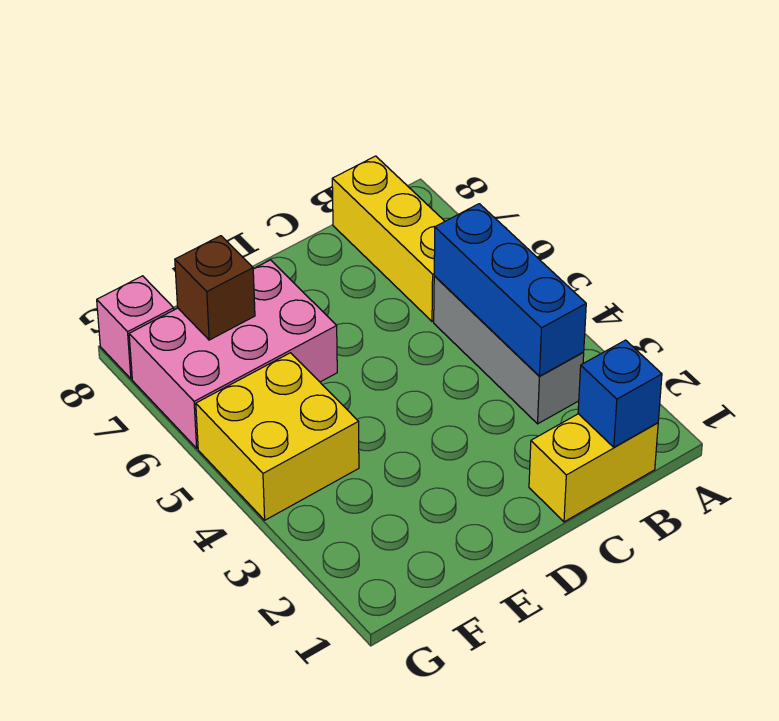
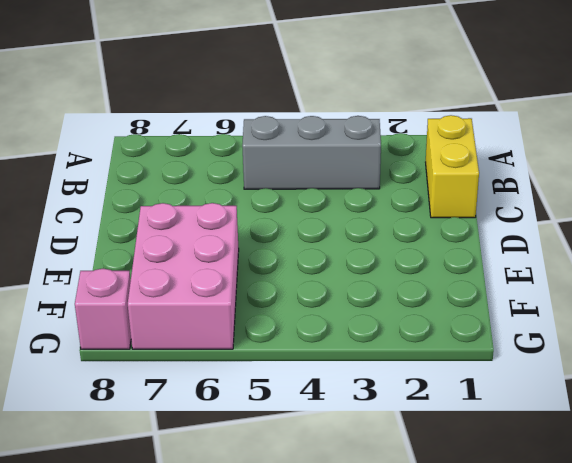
none -> yellow brick B6:B8 level 1
none -> yellow brick F4:G5 level 1

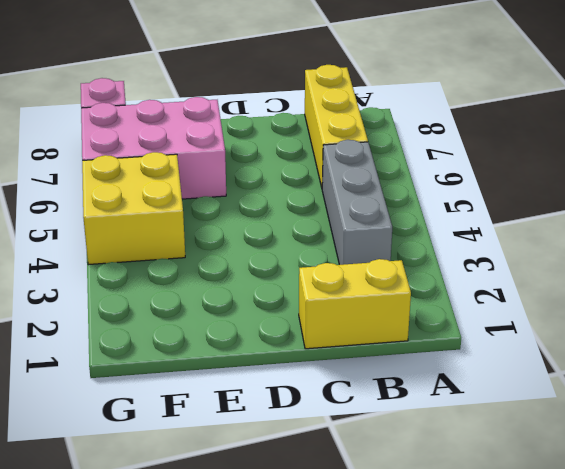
none -> blue brick B1 level 2
none -> blue brick B3:B5 level 2

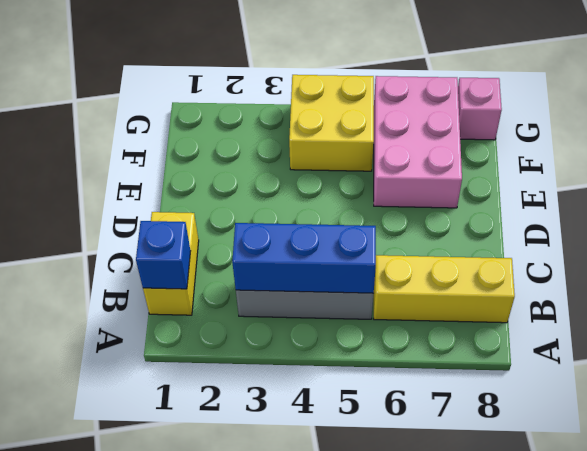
none -> brown brick F7 level 2

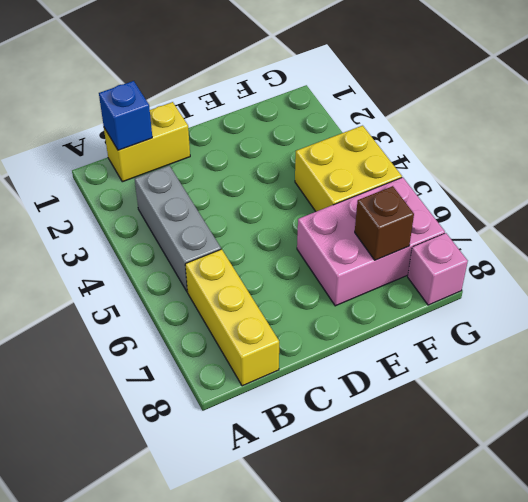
none -> blue brick B3:B5 level 2

